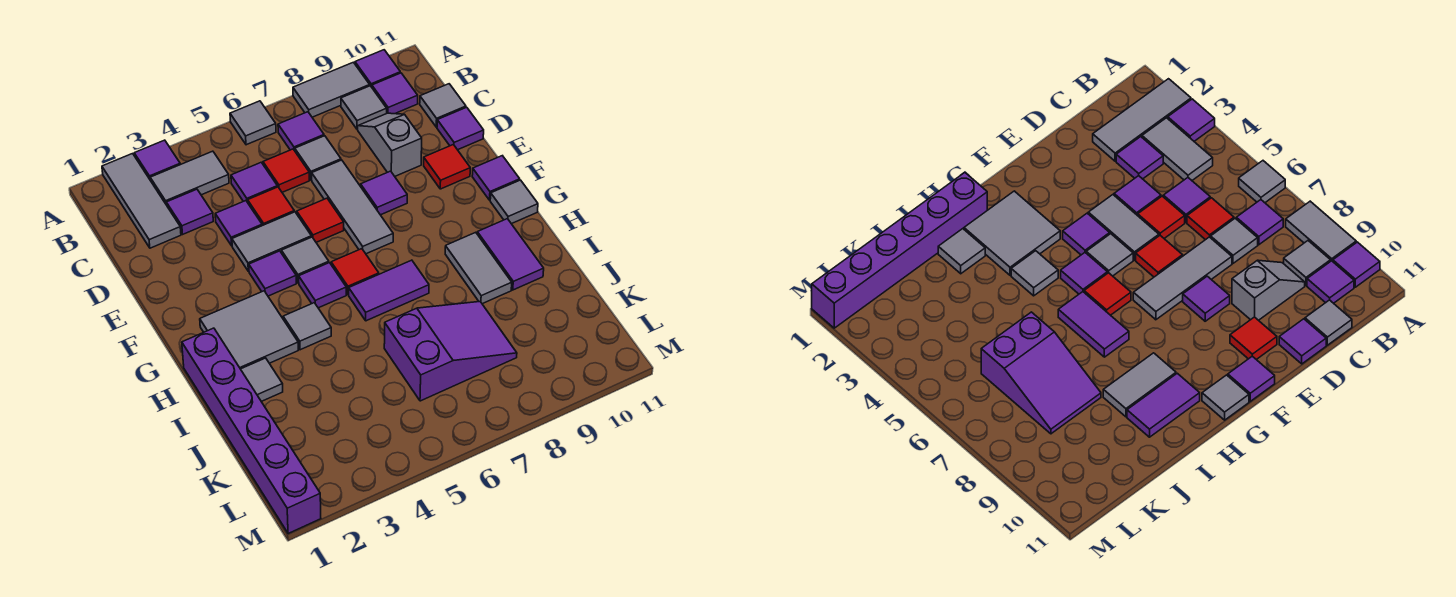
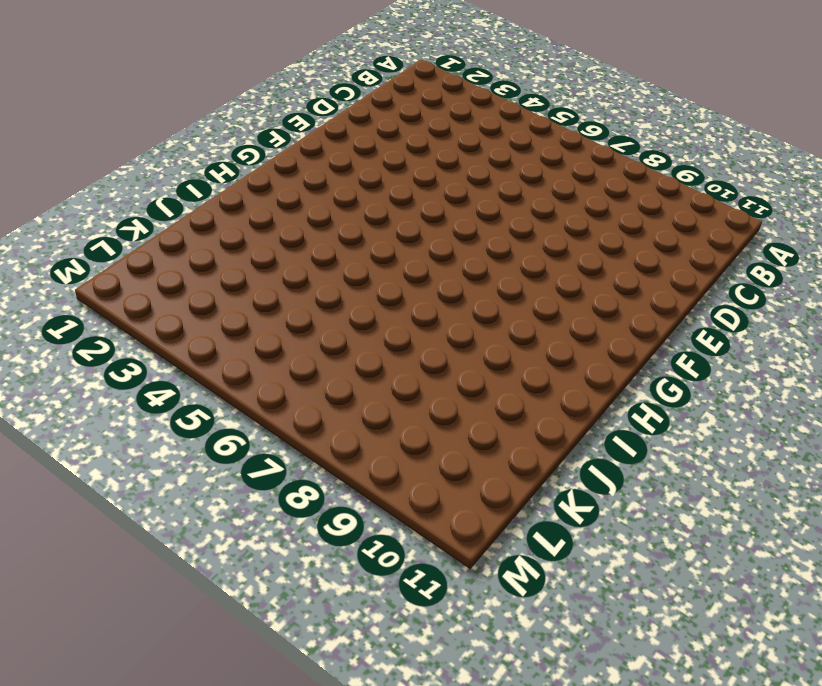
none -> grey tile A2:C2 level 1
none -> purple tile A3 level 1
none -> grey tile A6 level 1
none -> grey tile A8:A9 level 1

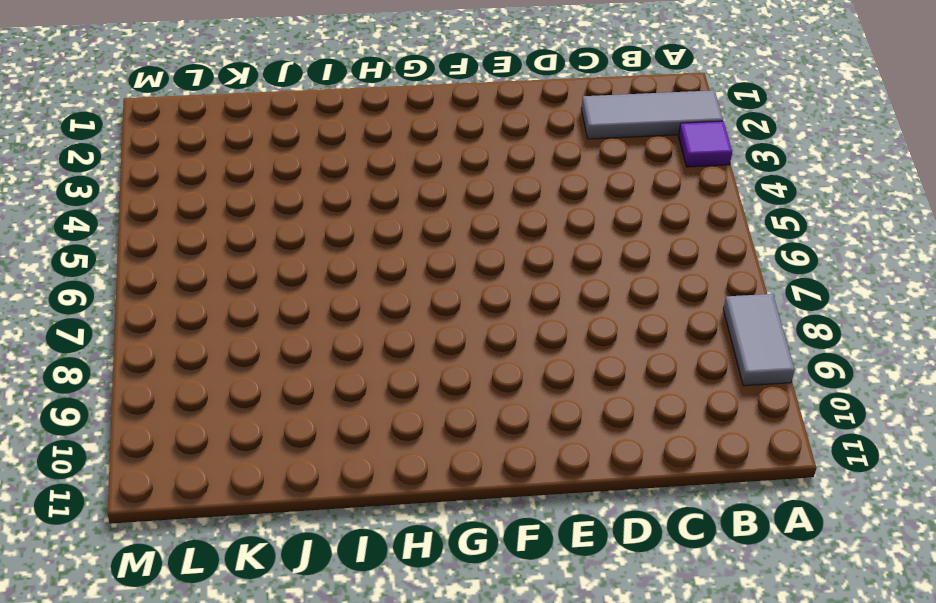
none -> grey tile A6 level 1
none -> purple tile A10 level 1
none -> grey tile B3:B4 level 1
none -> purple tile B7 level 1

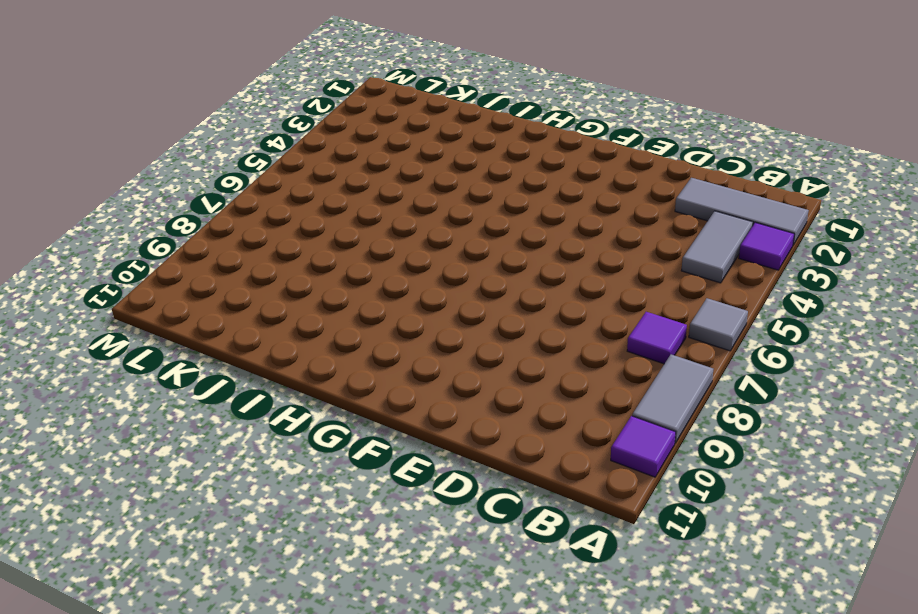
none -> grey tile B9 level 1
none -> purple tile B10 level 1
none -> purple tile C3 level 1
none -> purple tile C5 level 1

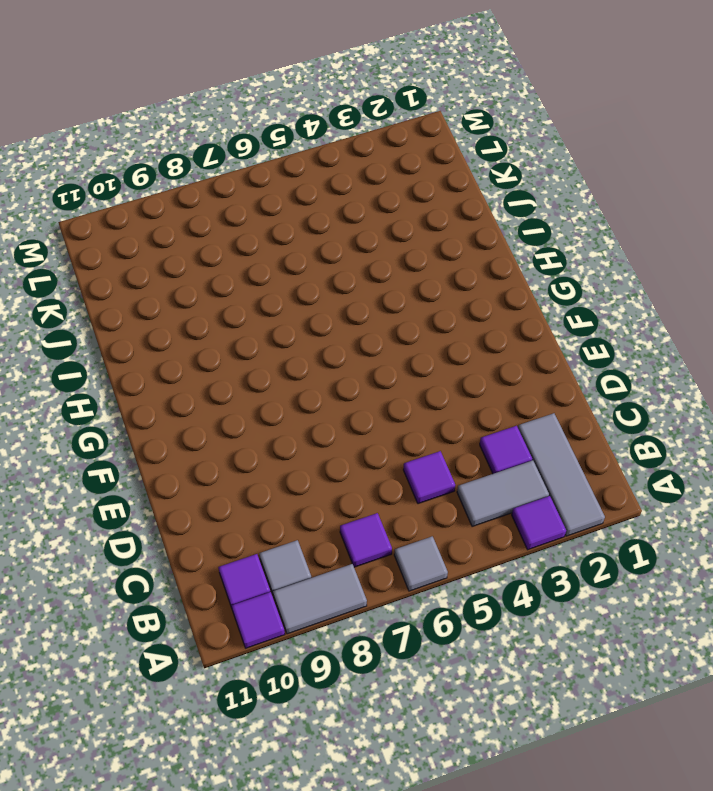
none -> red tile C6 level 1
none -> grey tile C7 level 1
none -> grey slope C9:D9 level 1 top D
none -> grey tile C11 level 1

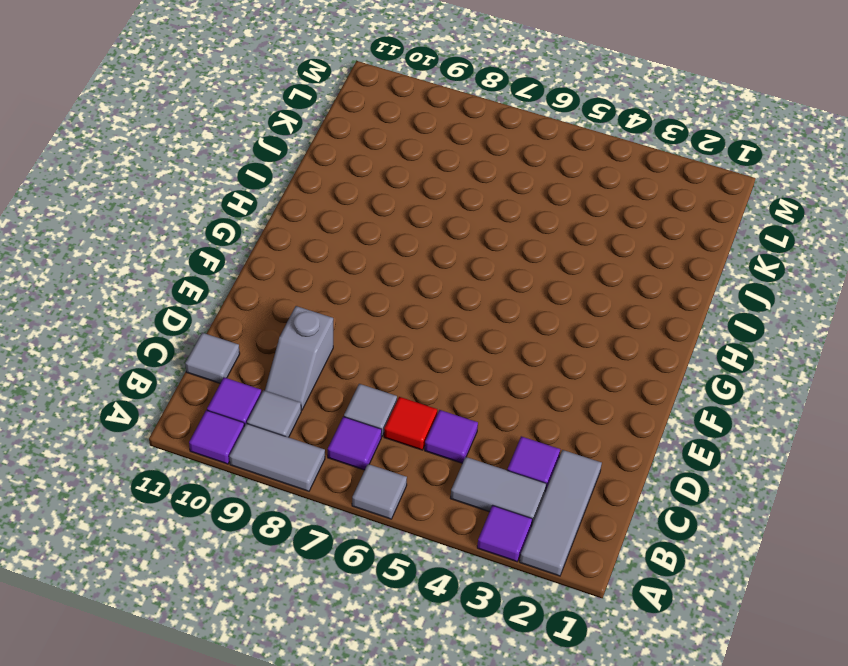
none -> purple tile D4 level 1
none -> red tile D5 level 1
none -> grey tile D7:F7 level 1
none -> purple tile D11 level 1

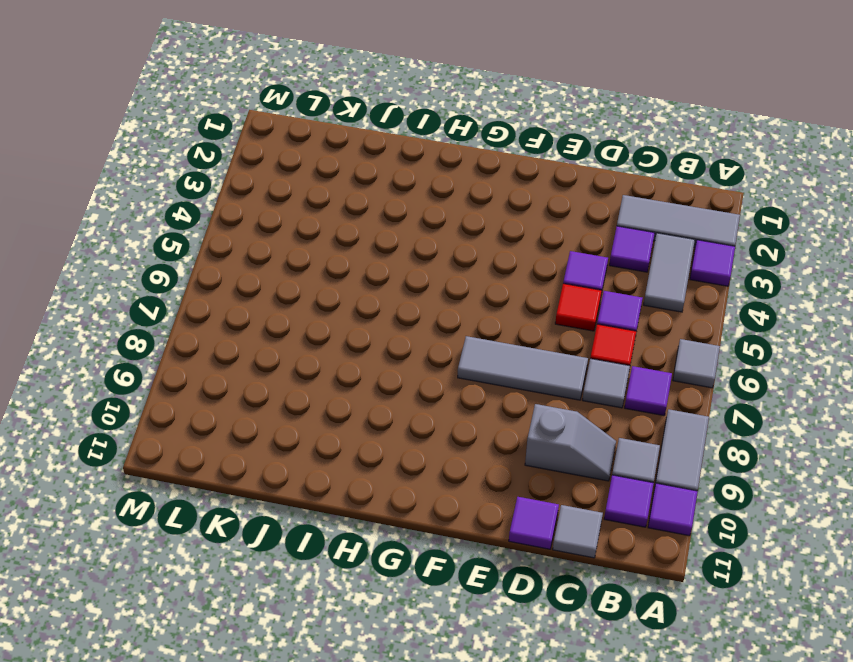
none -> grey tile E4:E5 level 1
none -> red tile E6 level 1
none -> purple tile E8 level 1
none -> red tile E10 level 1

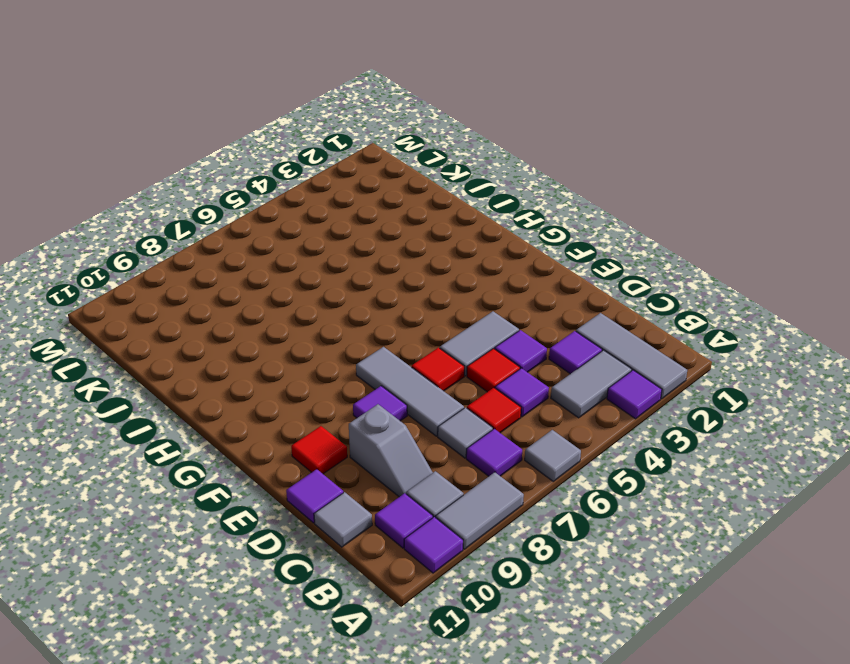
none -> purple tile F4 level 1
none -> grey tile F5 level 1
none -> purple tile F11 level 1
none -> grey tile G2:H3 level 1

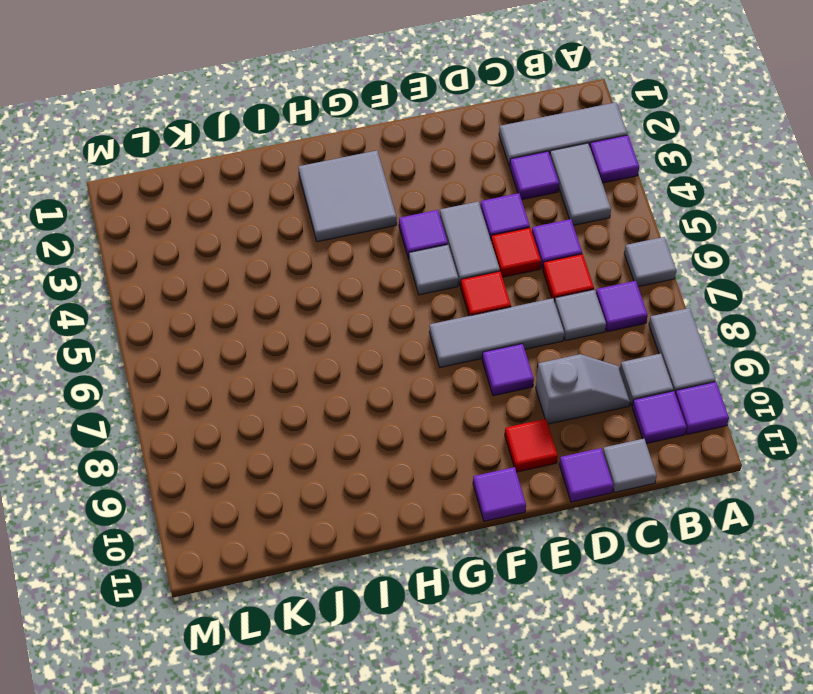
none -> purple tile G5 level 1
none -> red tile G6 level 1
none -> grey tile G11 level 1
none -> purple brick H1:M1 level 1

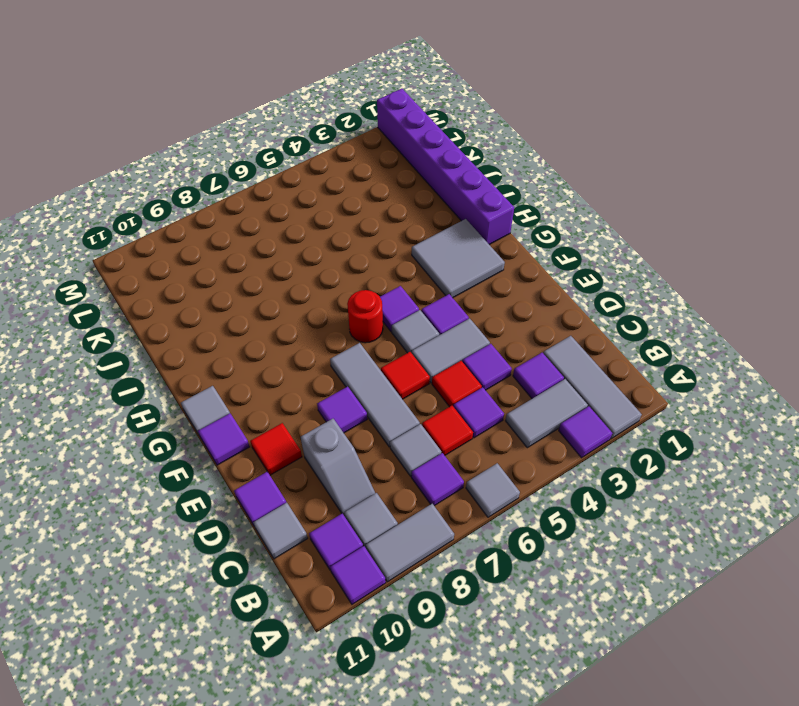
red round brick G6 level 1 -> red tile G6 level 1
none -> grey tile H4 level 1
none -> purple tile H6:H7 level 1
none -> grey tile H9:I9 level 1
none -> purple tile H10:I10 level 1

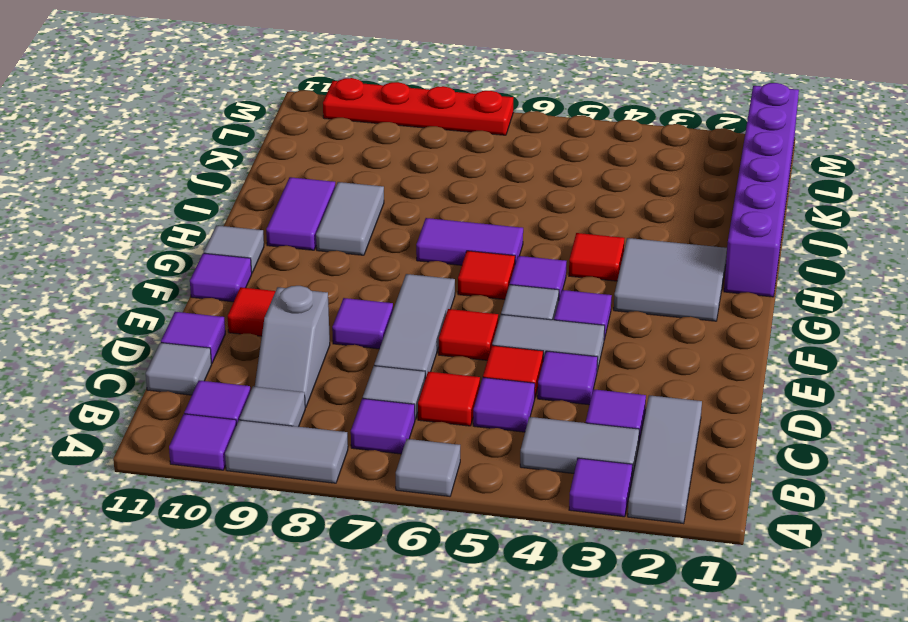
red tile H4 level 1 -> grey tile H4 level 1
red plate M7:M10 level 1 -> none
none -> grey tile I2 level 1
none -> purple slope J6:K8 level 1 top 6

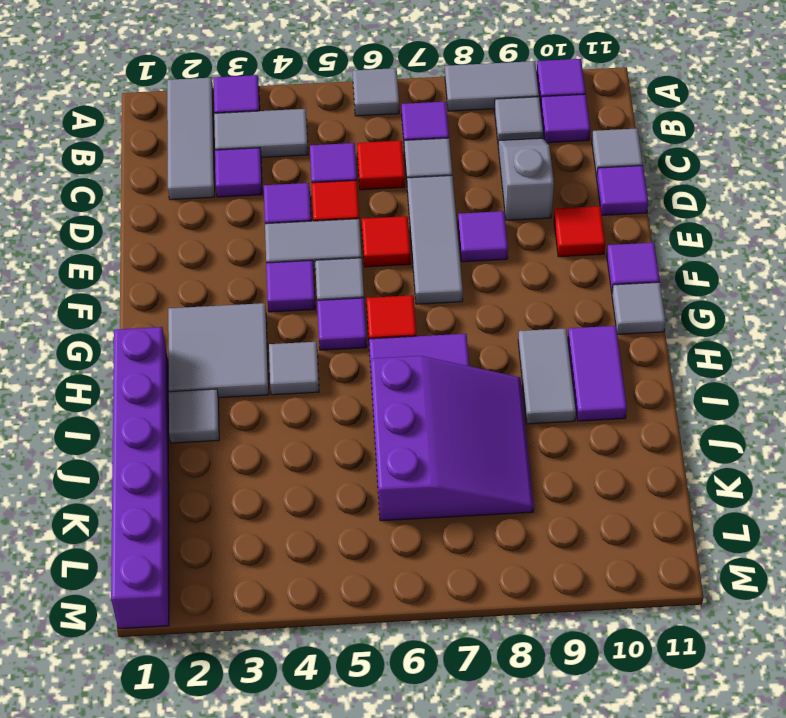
purple slope I6:K8 level 1 top 6 -> purple slope J6:K8 level 1 top 6

